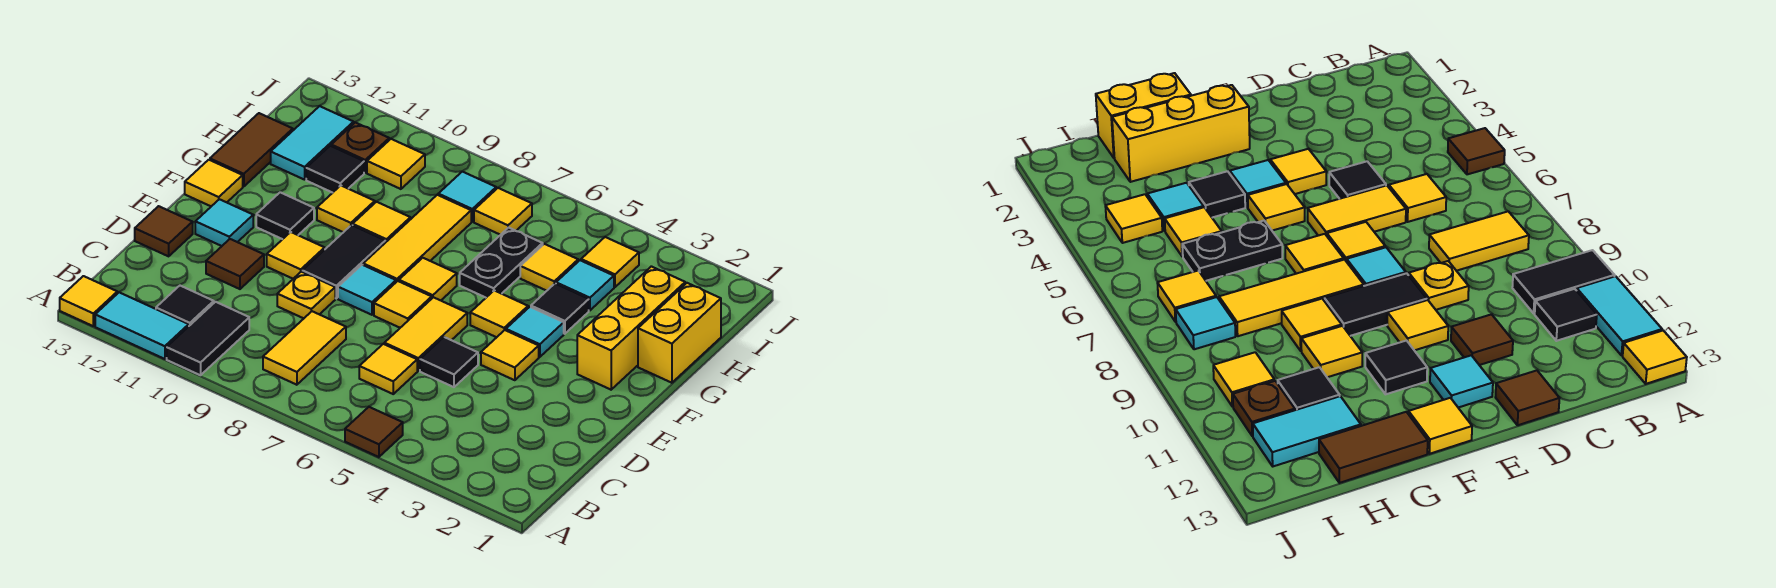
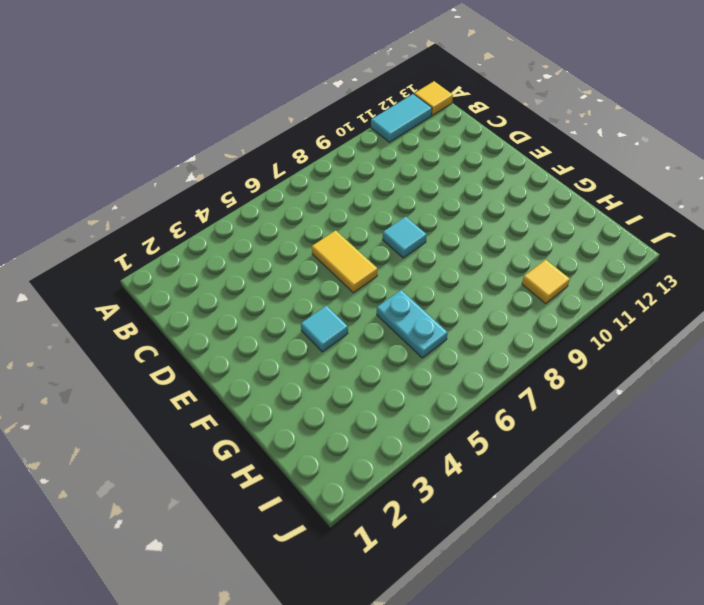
cyan plate G6:H6 level 1 -> black plate G6:H6 level 1
none -> brown tile A5 level 1
none -> black tile A10:B10 level 1
none -> yellow tile B8:C8 level 1
none -> black tile B11 level 1

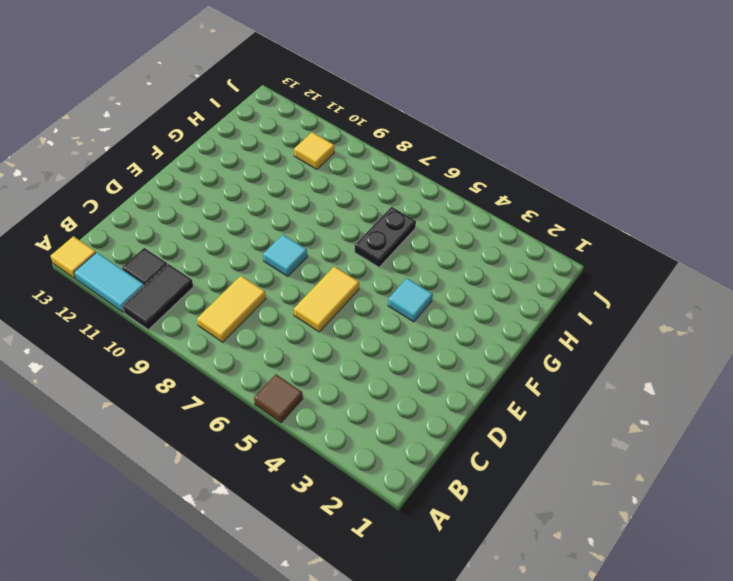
none -> yellow tile C6 level 1
none -> black tile D5 level 1
none -> yellow plate D9 level 1
none -> brown tile D11 level 1

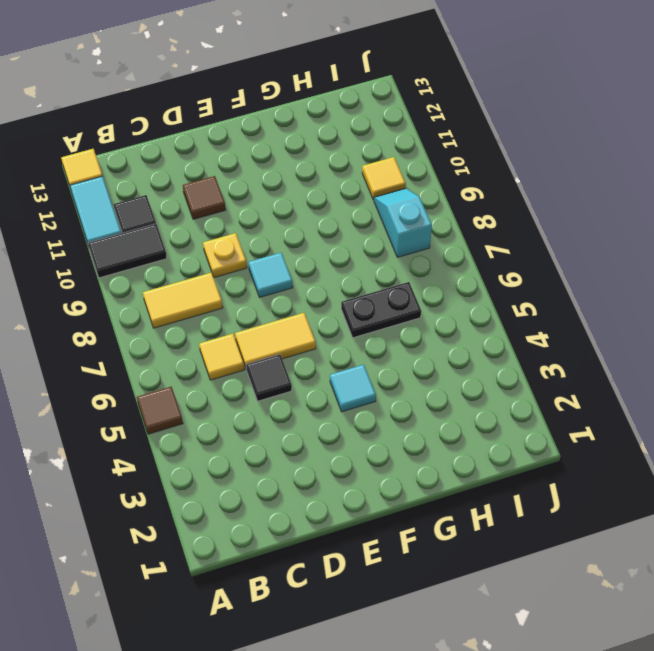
cyan slope I8:I9 level 1 top 8 -> cyan tile I8 level 1
none -> brown tile D13 level 1
none -> yellow tile E4 level 1
none -> yellow tile E7 level 1
none -> black tile E9:F9 level 1

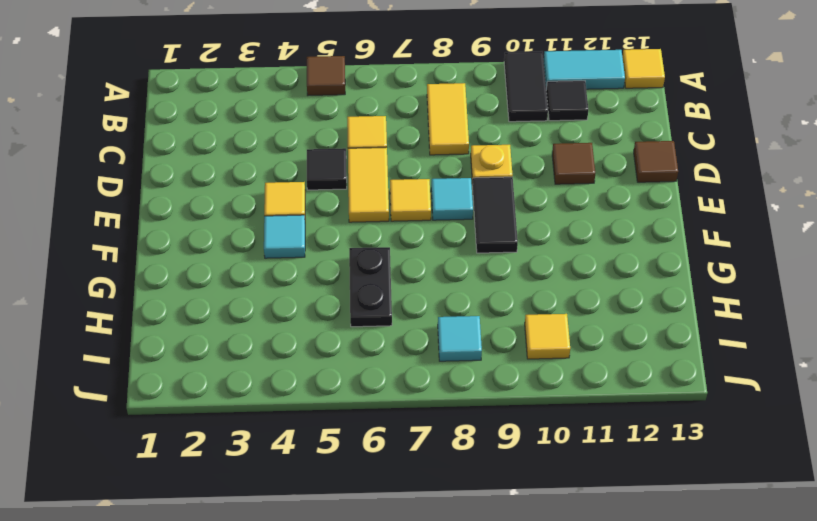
none -> yellow tile E10 level 1
none -> cyan tile E12 level 1
none -> yellow brick F2:H2 level 1
none -> yellow tile F5 level 1

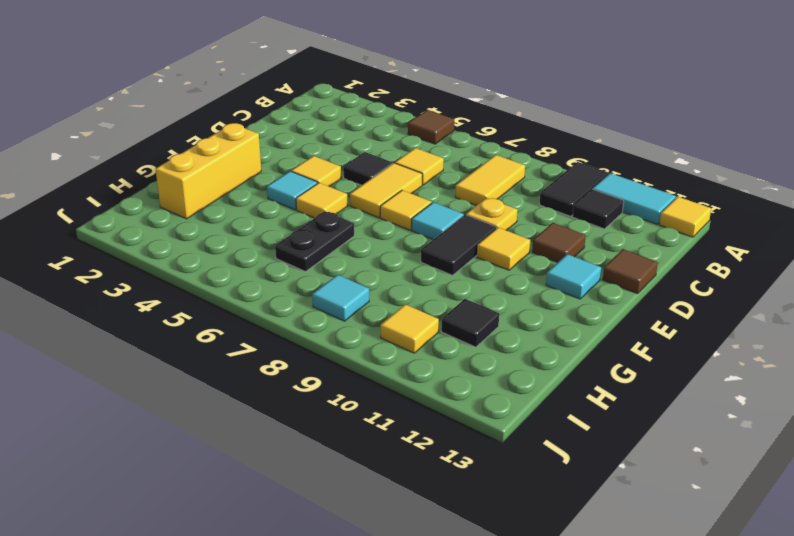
none -> yellow tile F7 level 1
none -> yellow tile F8:H8 level 1
none -> black tile F11 level 1
none -> yellow tile F13 level 1

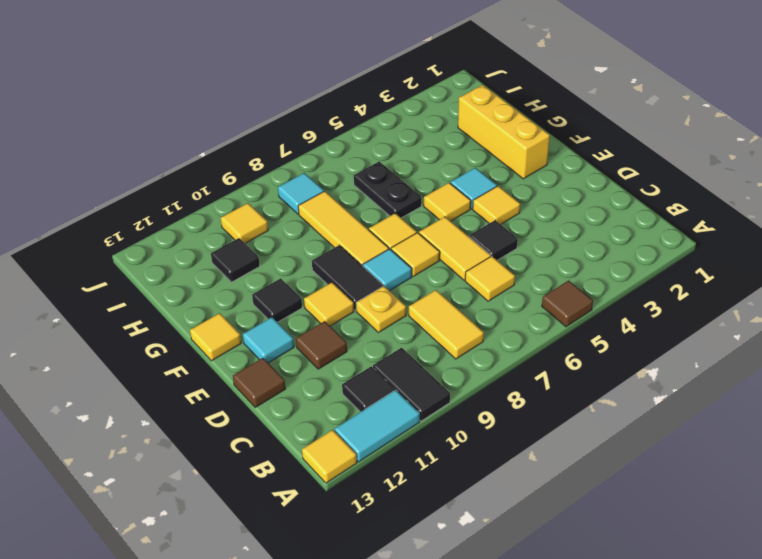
none -> yellow brick G1:H1 level 1
none -> black tile G4 level 1
none -> yellow tile G9 level 1
none -> yellow tile G10 level 1

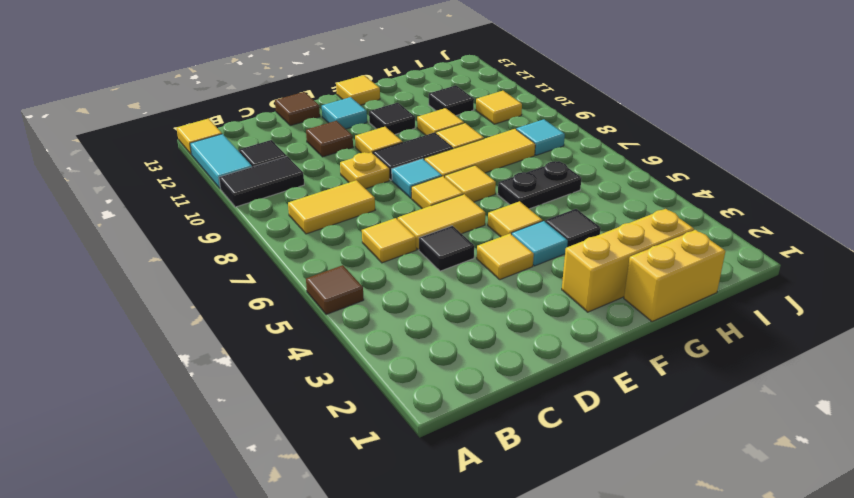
none -> brown tile G13:H13 level 1
none -> cyan tile H4 level 1
none -> yellow tile H5 level 1
none -> cyan tile H12:I12 level 1

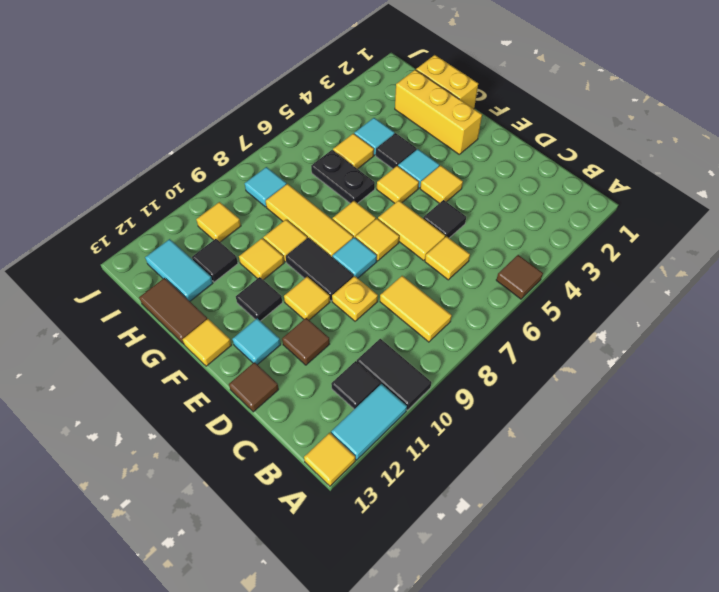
none -> yellow tile I4 level 1
none -> yellow tile I7 level 1
none -> brown plate I11 level 1

